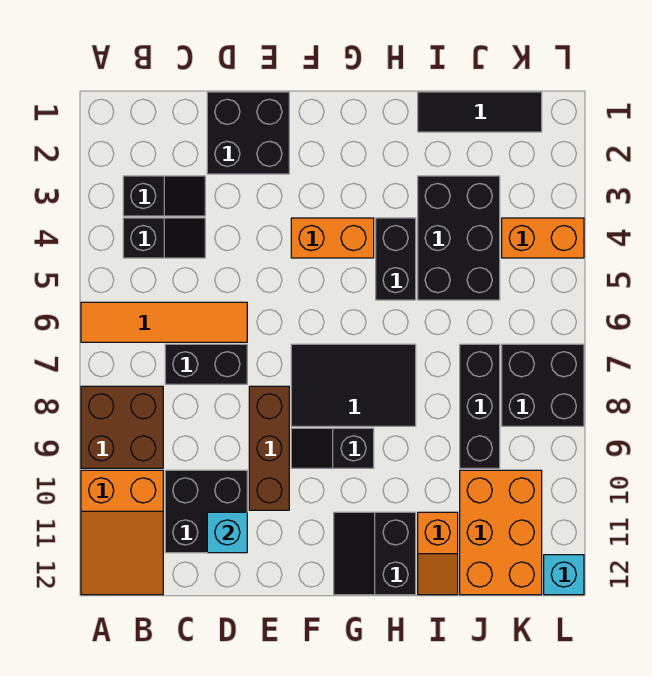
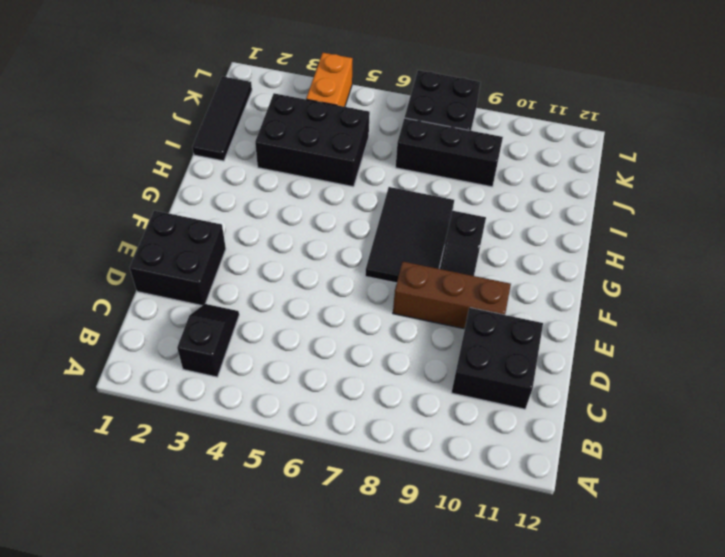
none -> orange tile A6:D6 level 1
none -> brown brick A8:B9 level 1
none -> orange slope A10:B12 level 1 top 10

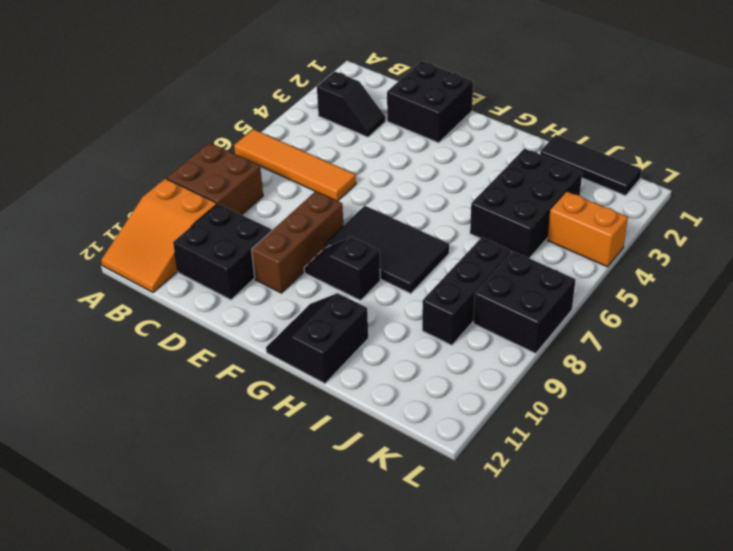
none -> black slope B4:C4 level 1 top B
none -> black brick C7:D7 level 1
none -> orange brick F4:G4 level 1

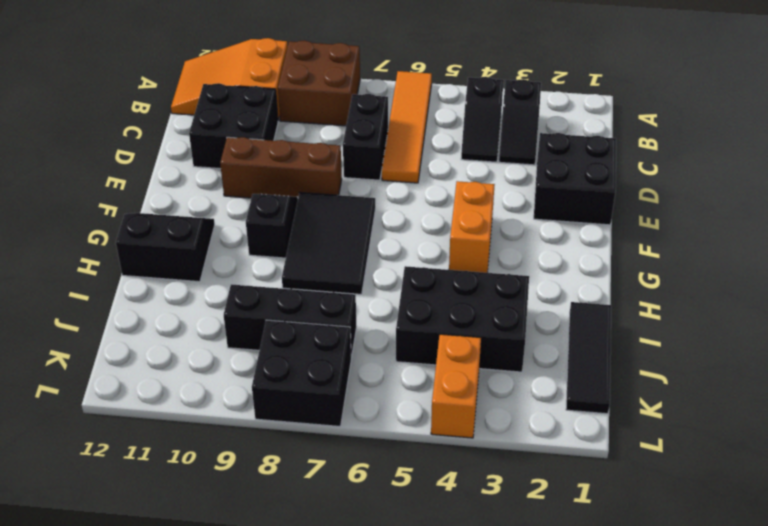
none -> black brick H4:H5 level 1
none -> orange slope I11:I12 level 1 top 11
none -> orange brick J10:K12 level 1

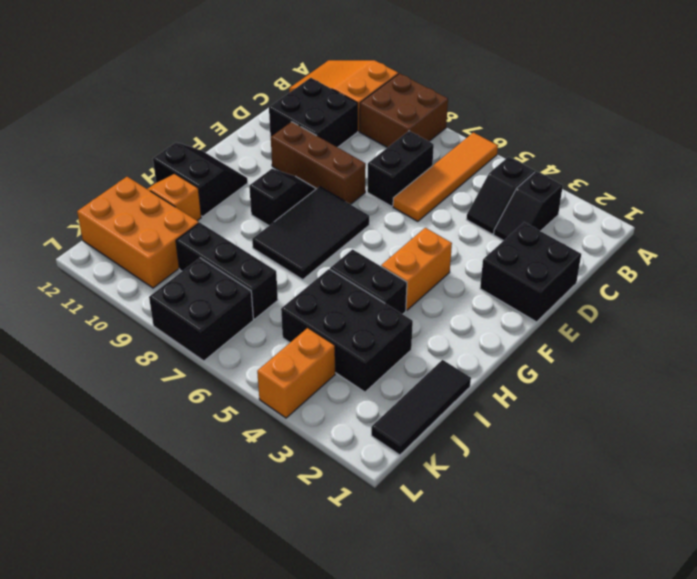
none -> cyan brick L12 level 1
none -> cyan brick D11 level 2

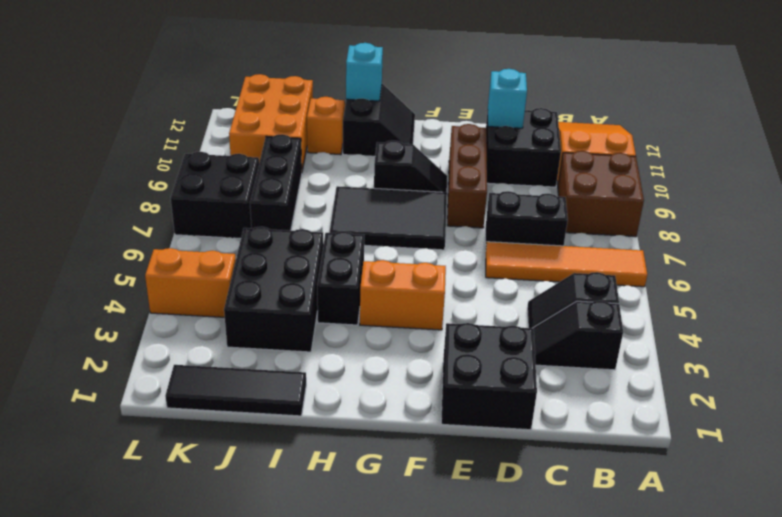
cyan brick H12 level 2 -> cyan brick L12 level 1

